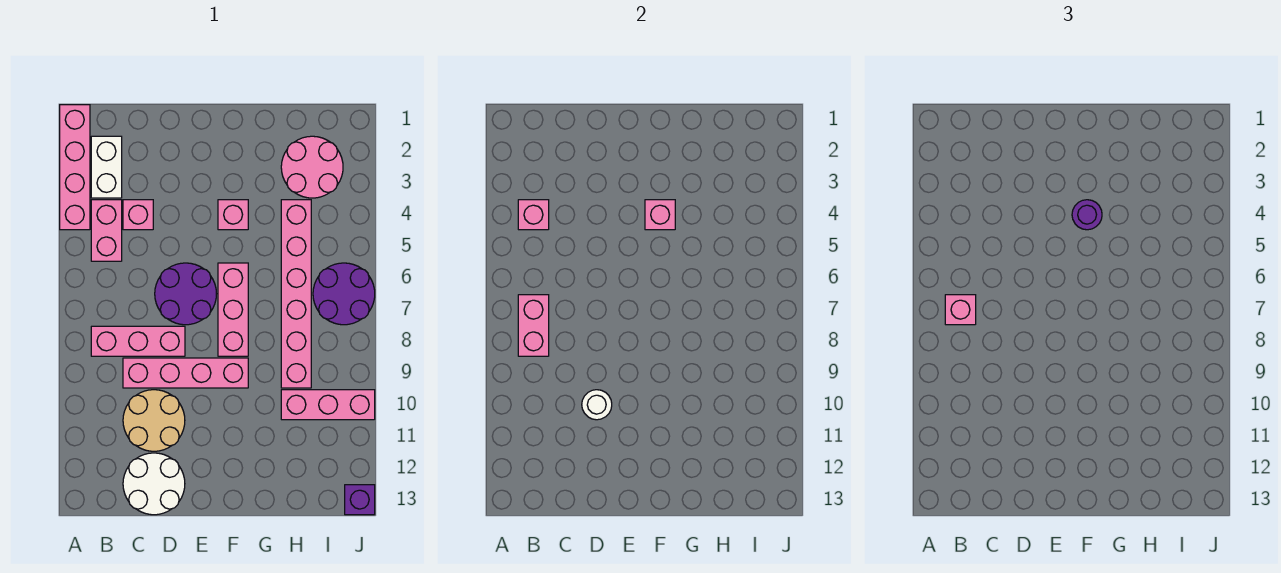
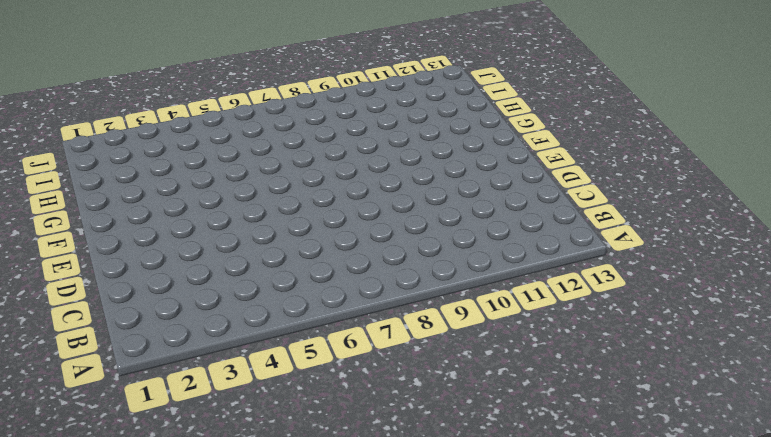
none -> pink brick A1:A4 level 1
none -> white brick B2:B3 level 1
none -> pink brick B4:B5 level 1

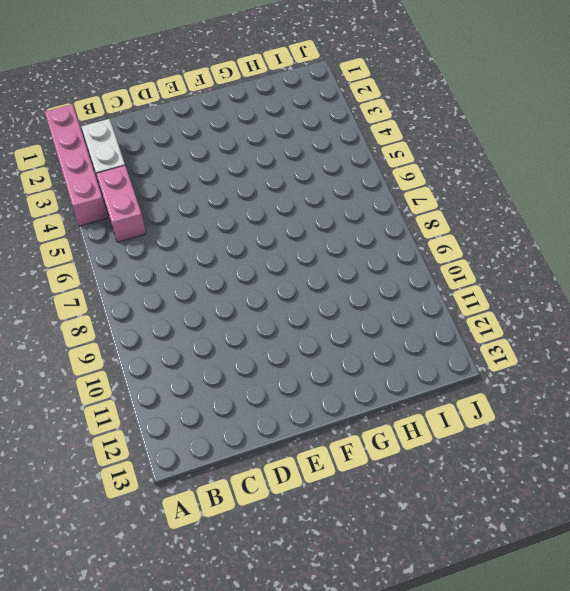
none -> pink brick B8:D8 level 1
none -> pink brick C4 level 1
none -> pink brick C9:F9 level 1

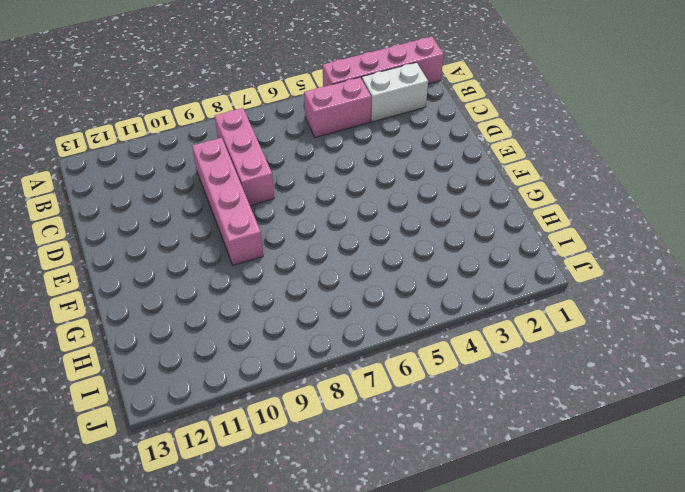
none -> pink brick C4 level 1
none -> tan round brick C10:D11 level 1
none -> white round brick C12:D13 level 1

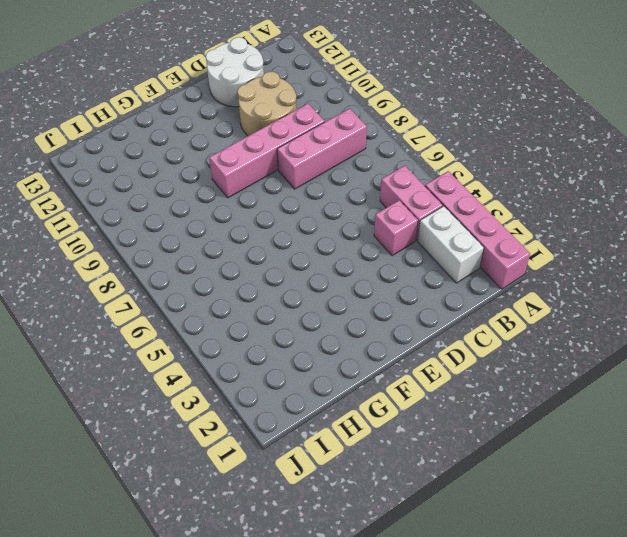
none -> purple round brick D6:E7 level 1
none -> pink brick F4 level 1
none -> pink brick F6:F8 level 1

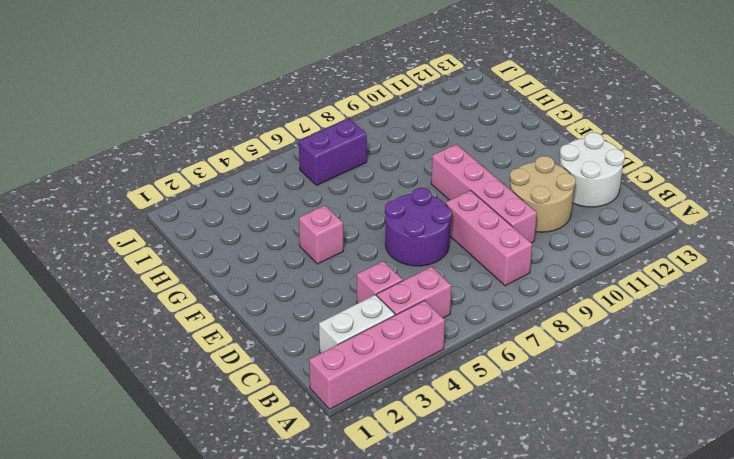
purple brick I6:I7 level 1 -> purple round brick I6:J7 level 1
none -> pink brick F6:F8 level 1
none -> pink round brick H2:I3 level 1
none -> pink brick H4:H9 level 1

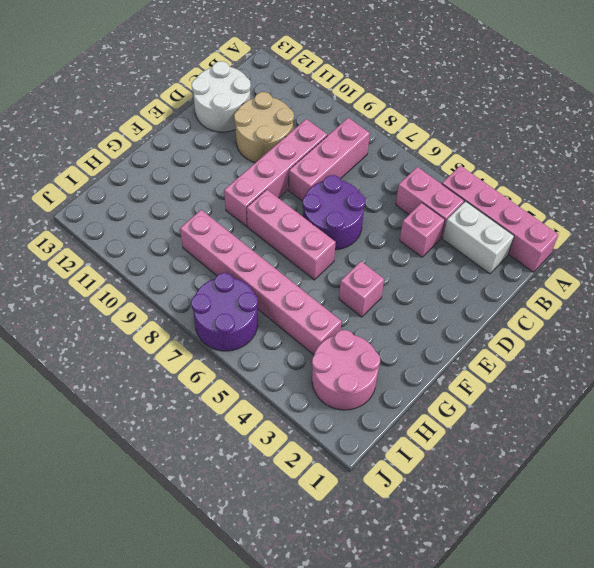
none -> pink brick H10:J10 level 1
none -> purple brick J13 level 1
none -> pink brick B4 level 2

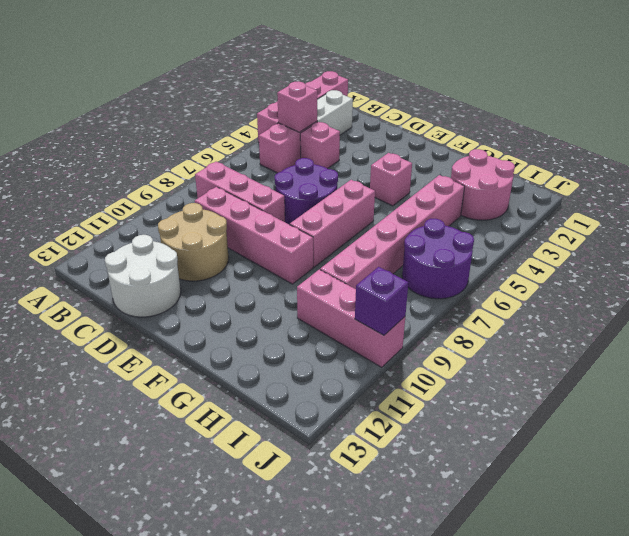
purple brick J10 level 2 -> purple brick J13 level 1
none -> pink brick B7:B8 level 2
none -> white round brick D10 level 2
none -> pink brick F4 level 2

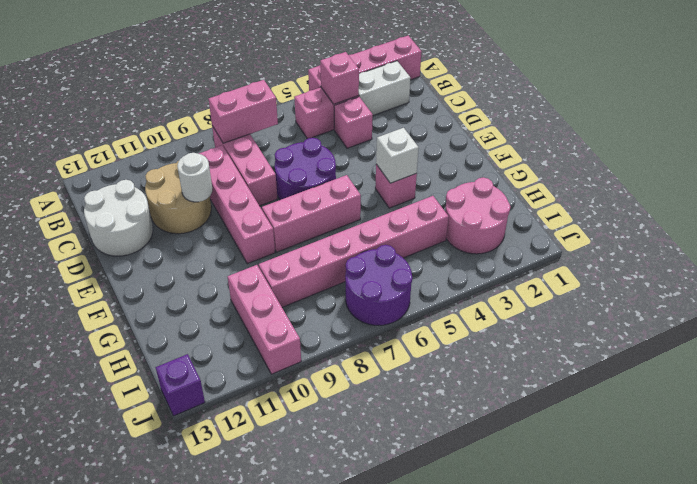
white brick F4 level 2 -> pink brick F4 level 2
none -> pink brick B7 level 3
none -> purple round brick F4 level 3

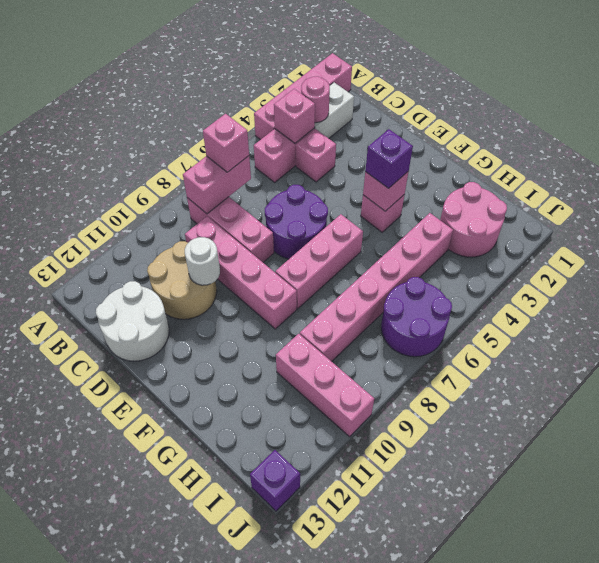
pink round brick B3 level 2 -> none
purple brick F4 level 3 -> purple round brick F4 level 3

